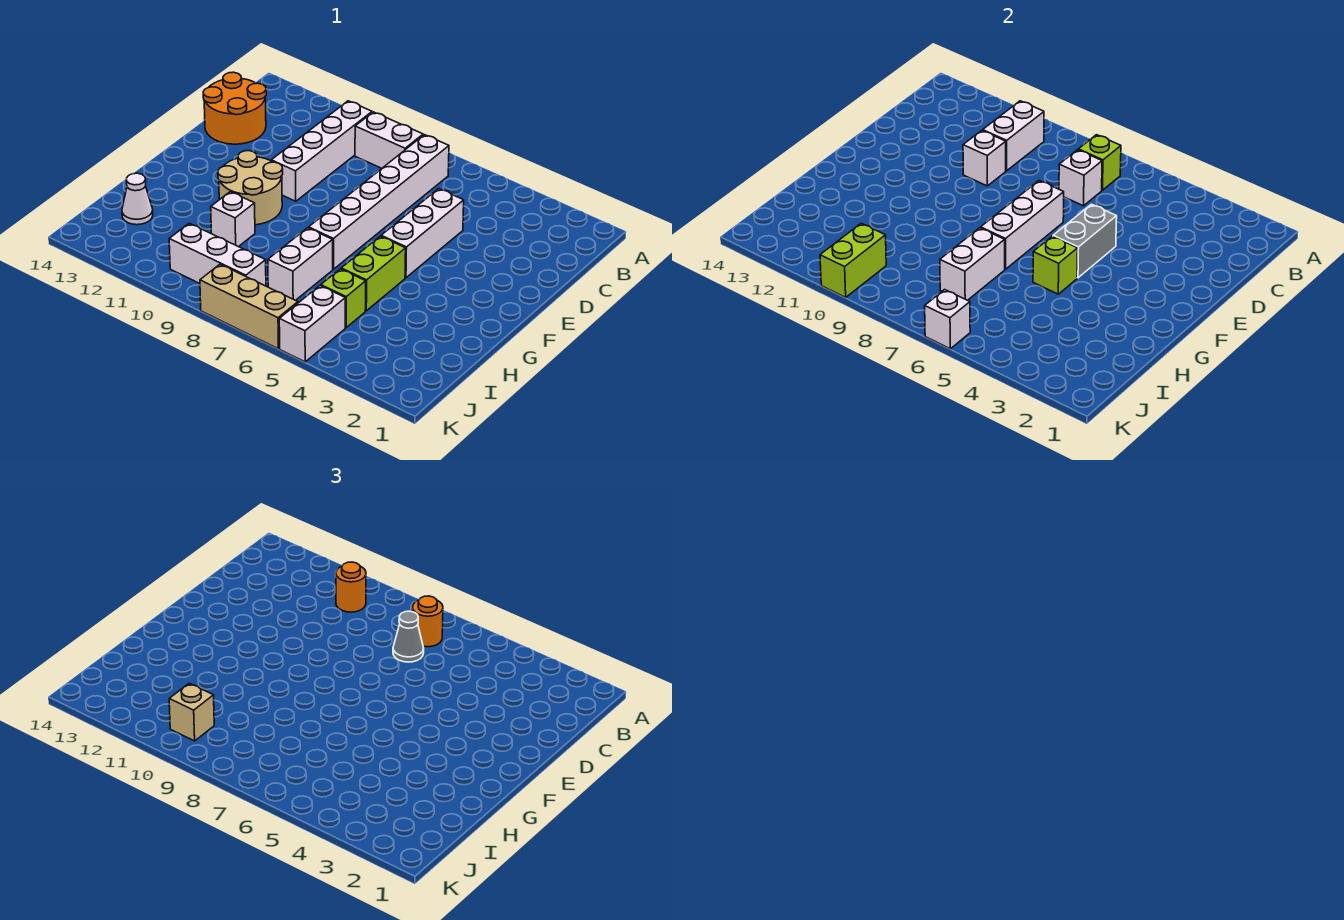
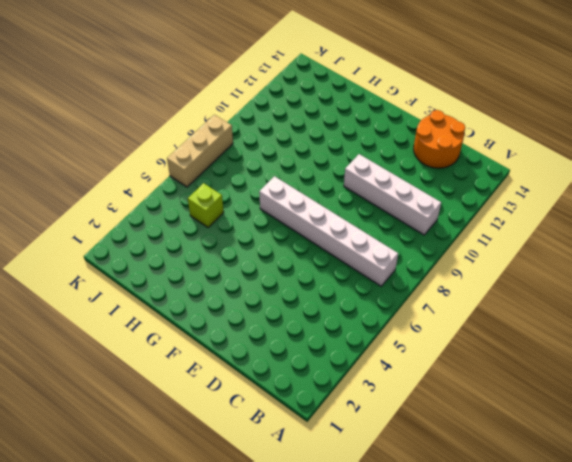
none -> white brick B8:B9 level 1
none -> white brick D5:F5 level 1
none -> tan round brick F10:G11 level 1

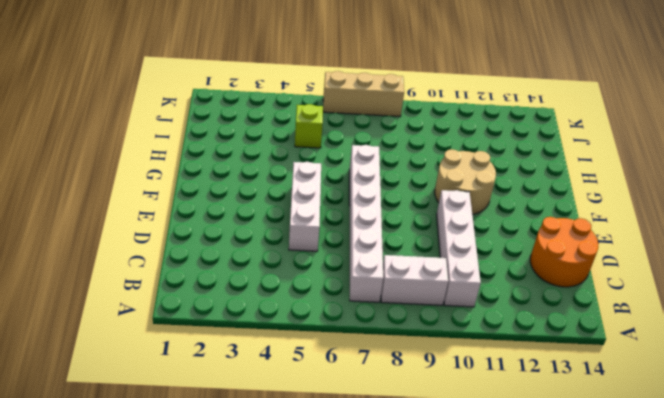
none -> lime brick G5:H5 level 1
none -> white brick H7:I7 level 1
none -> white brick H10 level 1

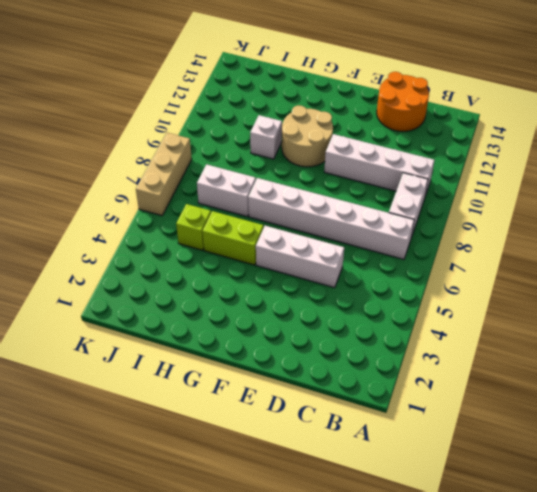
none -> white cone I13 level 1
none -> white brick J5:K5 level 1
none -> white brick J8:J10 level 1

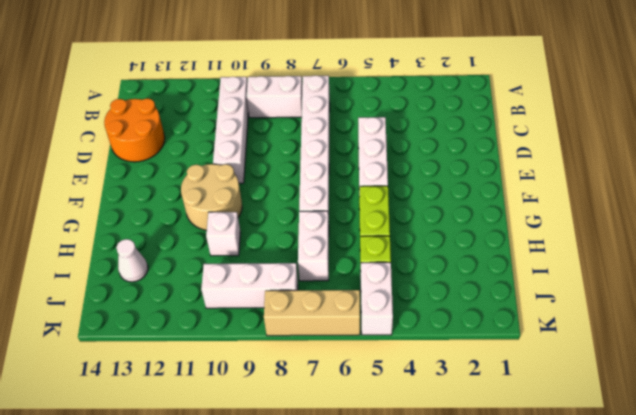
none -> lime brick B7 level 2
none -> white brick B10:C10 level 2
none -> white brick C7 level 2

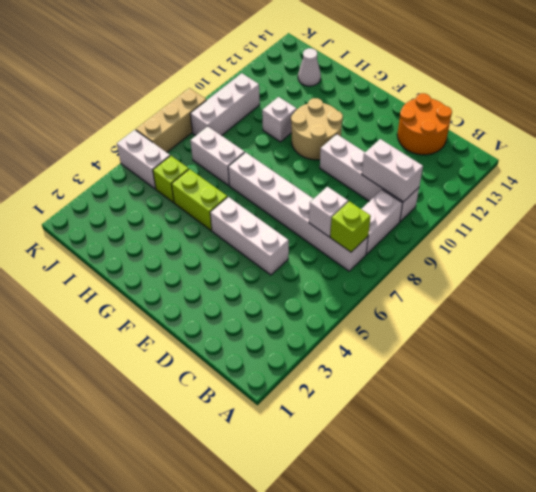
none -> white brick D10 level 2
none -> grey brick E5:F5 level 2
none -> white brick E7:G7 level 2

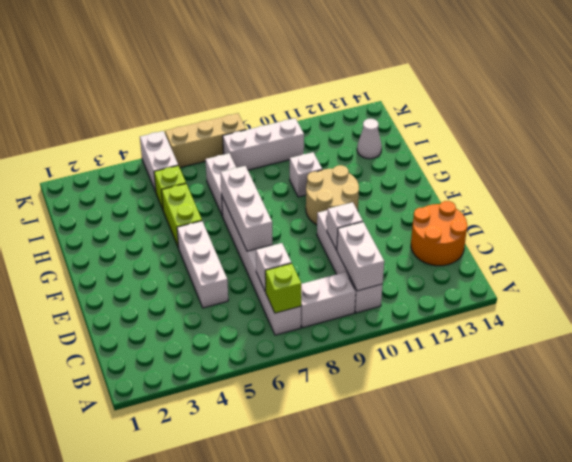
none -> grey brick E5:F5 level 2
none -> lime brick G5 level 2
none -> white brick H7:I7 level 2

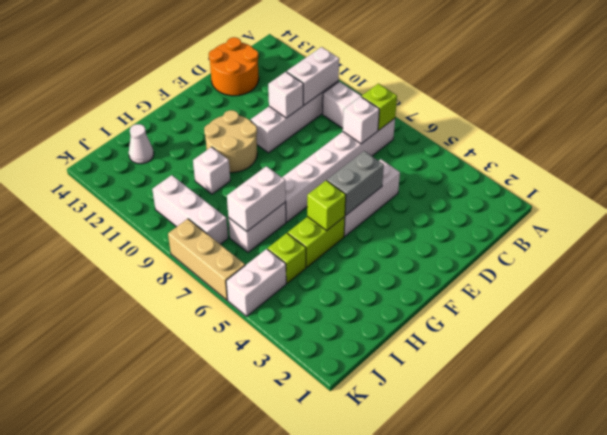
none -> white brick E7:G7 level 2
none -> lime brick J10:K10 level 2
none -> white brick K6 level 2

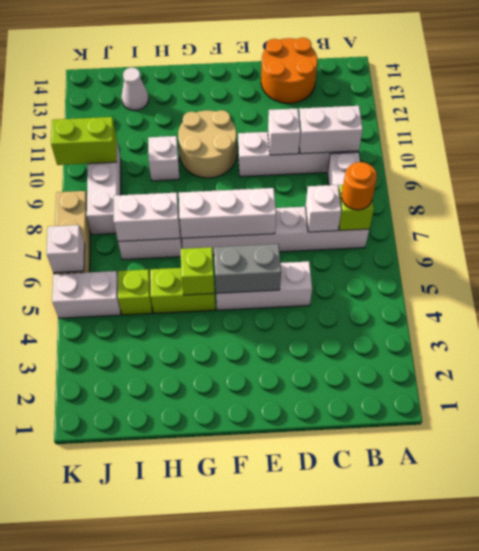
none -> orange round brick B10 level 3
none -> grey cone C7 level 3
none -> tan brick J10 level 3

